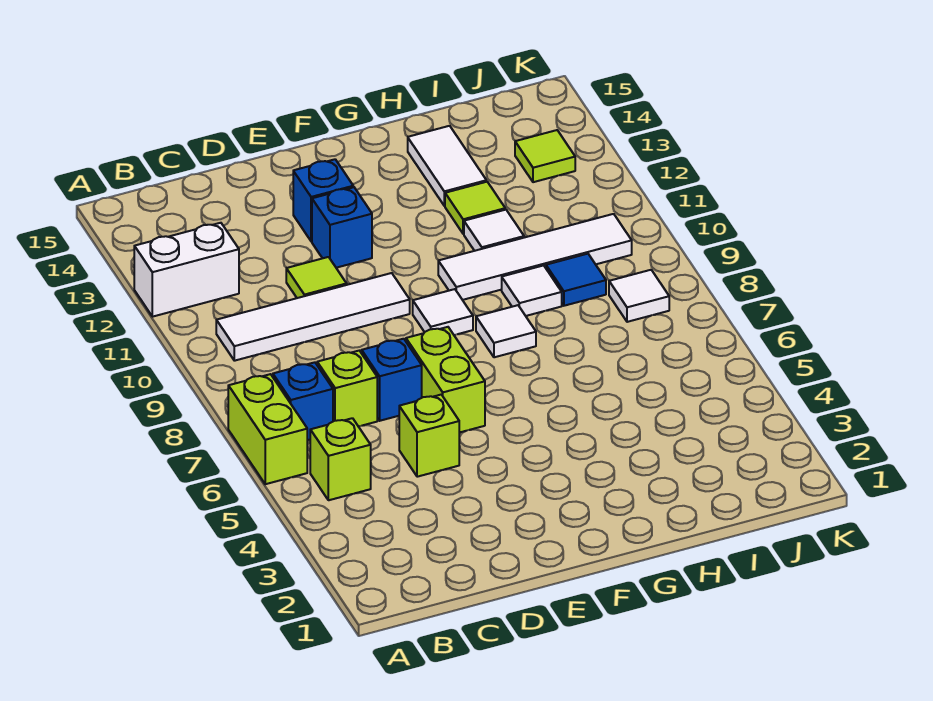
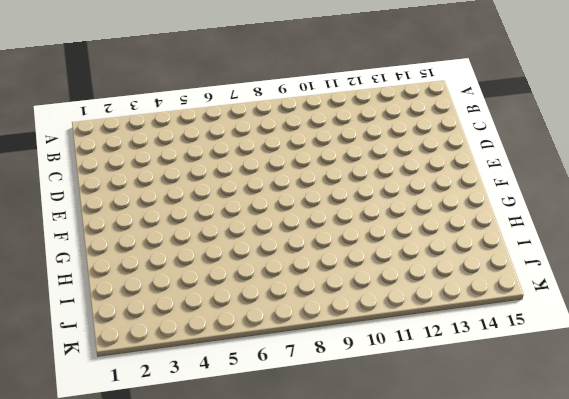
none -> lime brick A6:A7 level 1
none -> white brick A12:B12 level 1
none -> lime brick B5 level 1

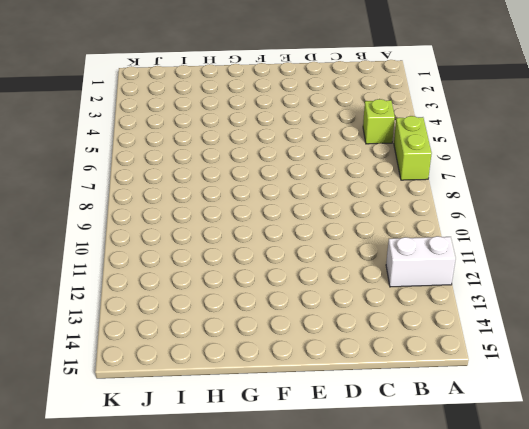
none -> blue brick B7 level 1
none -> white tile B10:E10 level 1
none -> lime brick C7 level 1

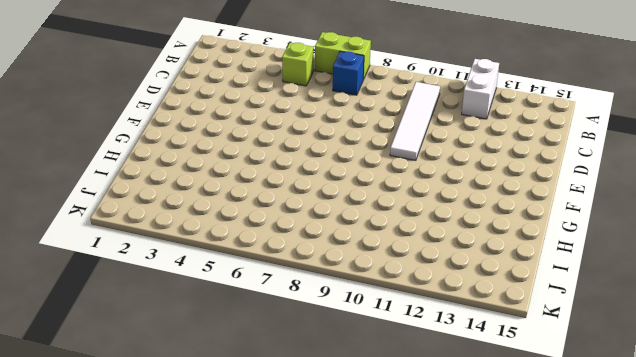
none -> lime brick C7 level 1
none -> lime brick D5 level 1
none -> blue brick D7 level 1

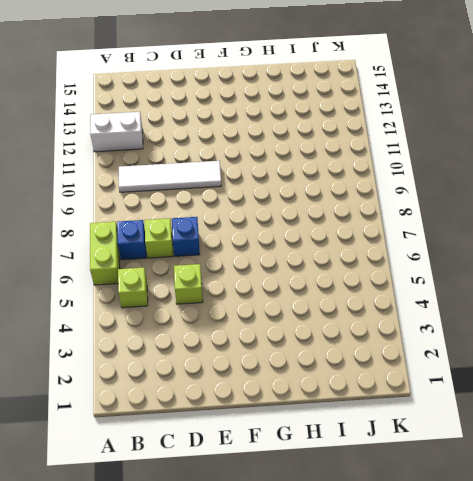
none -> lime tile D11 level 1
none -> lime brick E6:E7 level 1
none -> blue brick E12 level 1

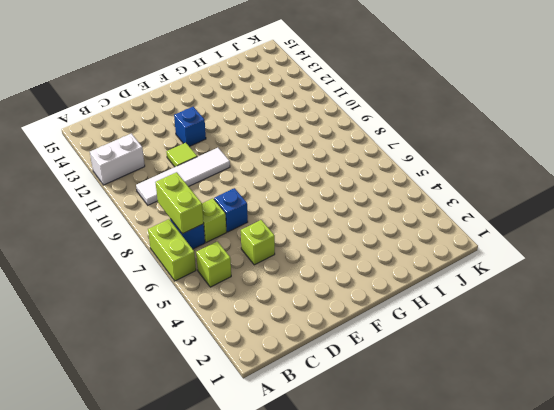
lime brick B7:B8 level 2 -> lime brick E6:E7 level 1
none -> blue brick E13 level 1
none -> white tile F9 level 1
none -> white tile G8 level 1

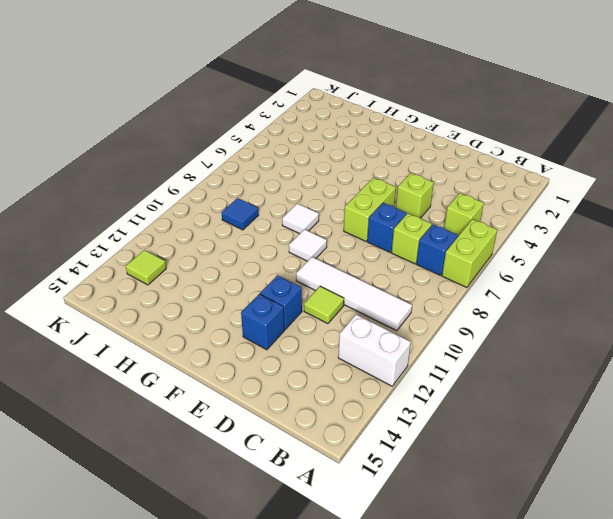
none -> white tile G10:J10 level 1
none -> white tile H9 level 1
none -> white tile H11 level 1

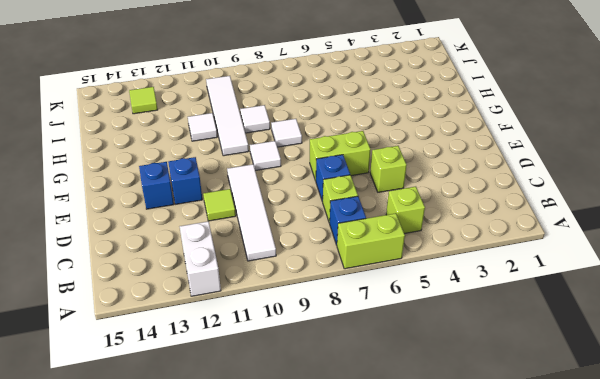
none -> lime tile H12 level 1
none -> white tile H13:H14 level 1
none -> blue tile I9 level 1

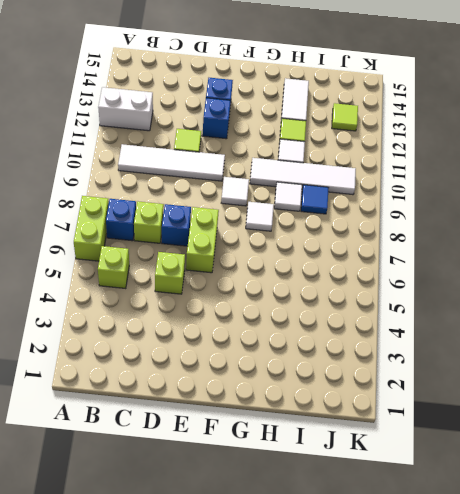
none -> white tile J8 level 1

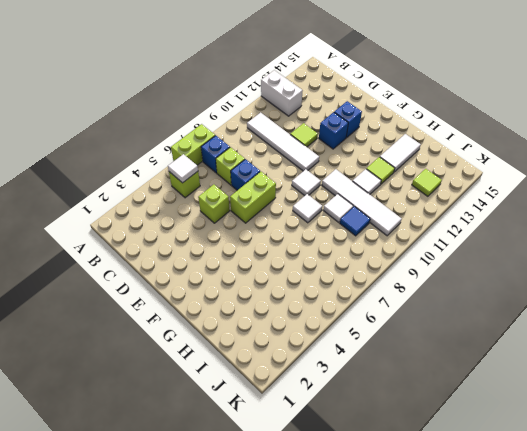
white tile B5 level 2 -> white tile J8 level 1

